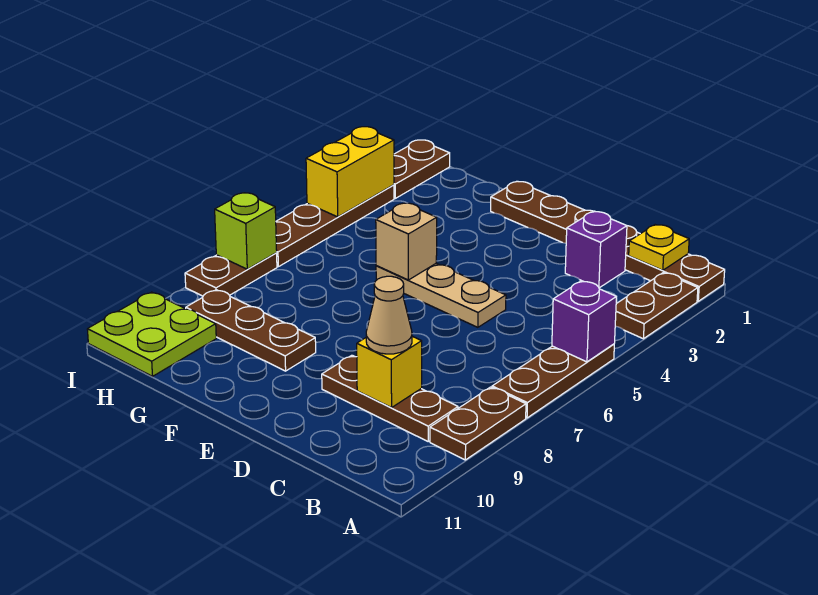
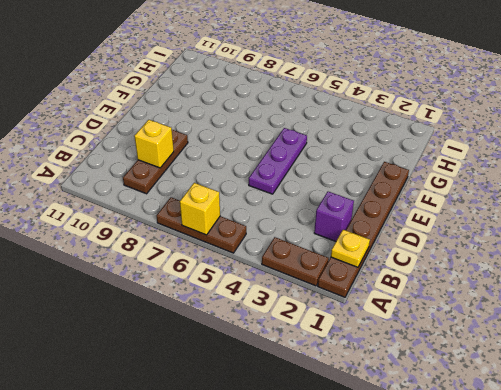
yellow brick A6 level 2 -> none
purple plate D5:F5 level 1 -> tan plate D5:F5 level 1
none -> brown plate A8:A9 level 1
none -> brown plate F9:H9 level 1
none -> lime plate H10:I11 level 1

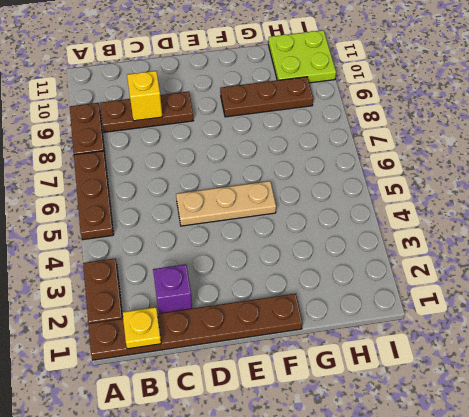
none -> brown plate I1:I2 level 1
none -> brown plate I3:I6 level 1
none -> brown plate I7:I8 level 1

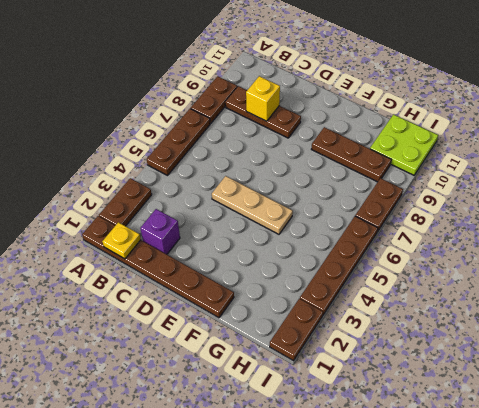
none -> purple brick A5 level 2
none -> tan brick F5 level 2
none -> yellow brick I3:I4 level 2

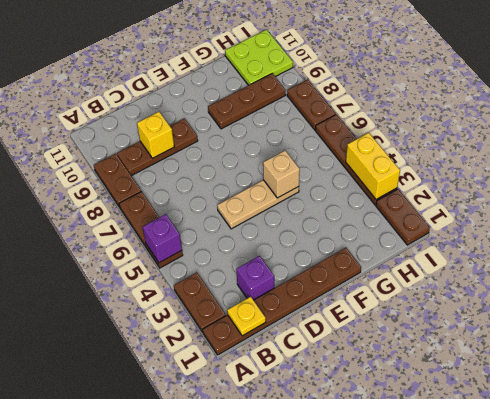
none -> lime brick I7 level 2
none -> tan cone C9 level 3

